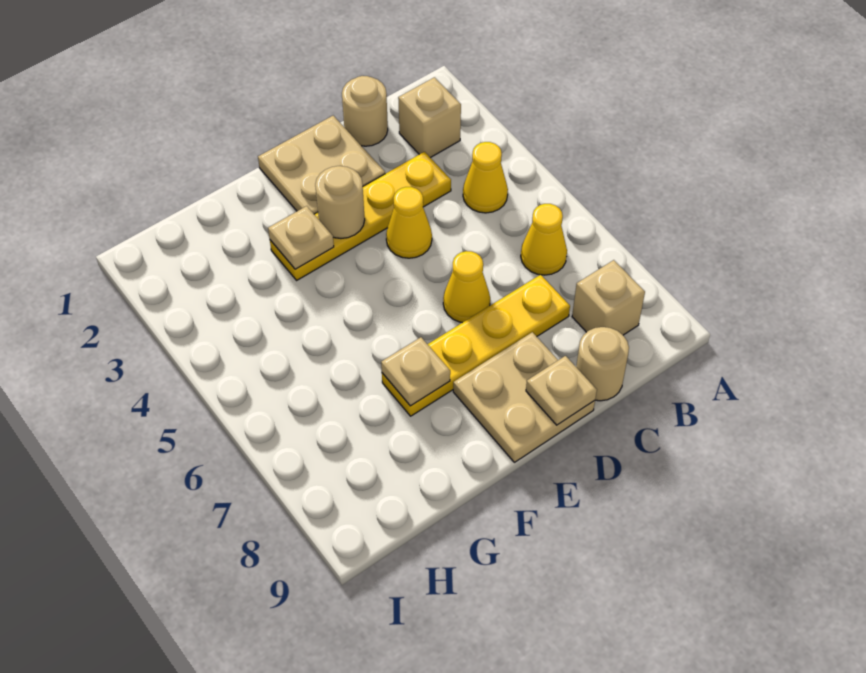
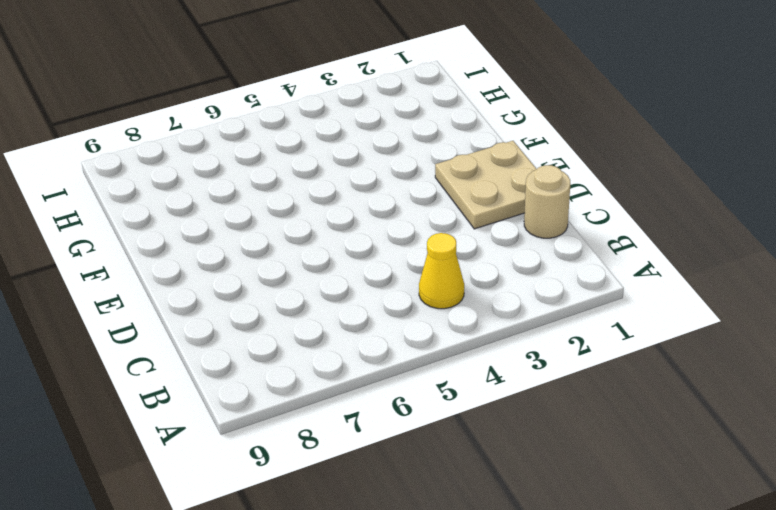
none -> tan brick B2 level 1
none -> yellow cone B6 level 1
none -> tan brick B8 level 1

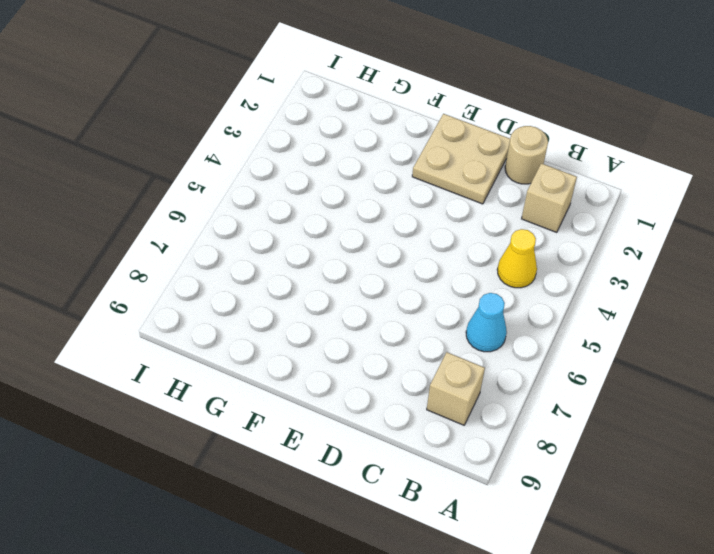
cyan cone B6 level 1 -> yellow cone B6 level 1
none -> yellow plate C3:F3 level 1
none -> yellow plate C7:F7 level 1
none -> tan round brick C9 level 1

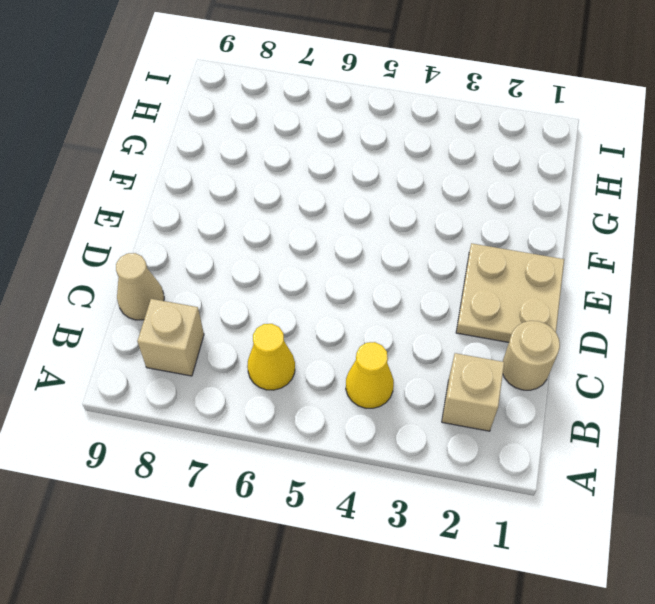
tan cone C9 level 1 -> tan round brick C9 level 1
none -> yellow plate C3:F3 level 1
none -> yellow plate C7:F7 level 1
none -> yellow cone D4 level 1

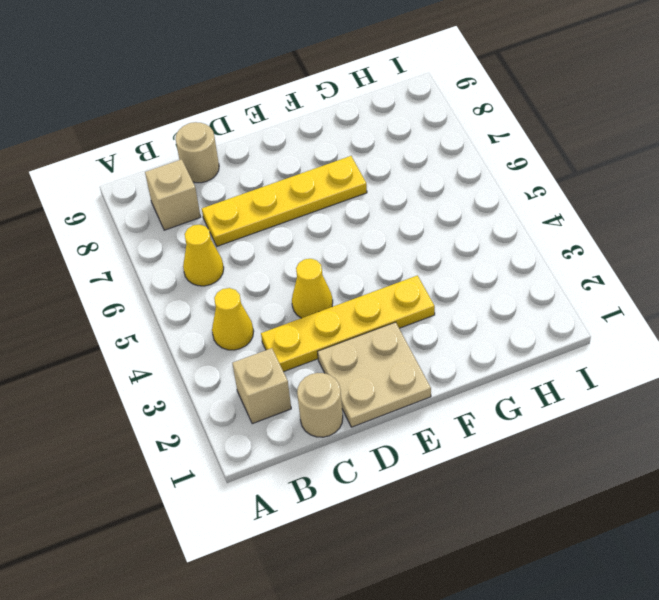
none -> yellow cone D6 level 1
none -> tan plate D8:E9 level 1
none -> tan plate D9 level 2

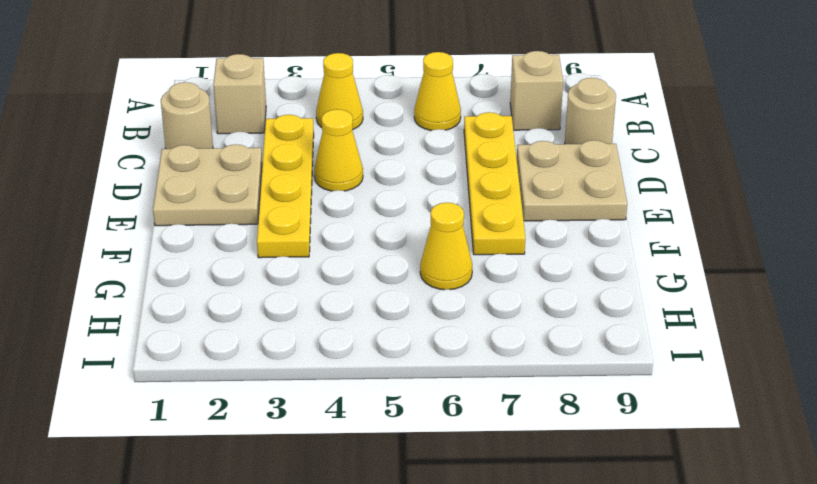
yellow cone G6 level 1 -> yellow cone D6 level 1
none -> tan plate D9 level 2
none -> tan round brick E3 level 2
none -> tan plate F3 level 2

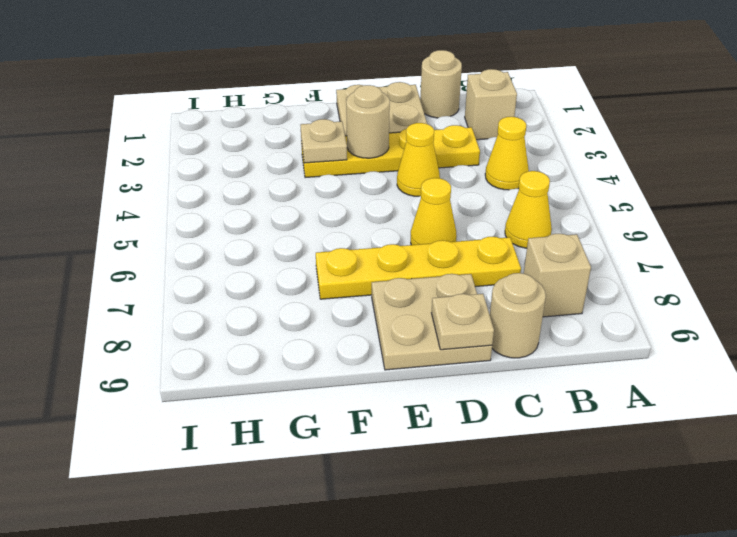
none -> tan plate F7 level 2

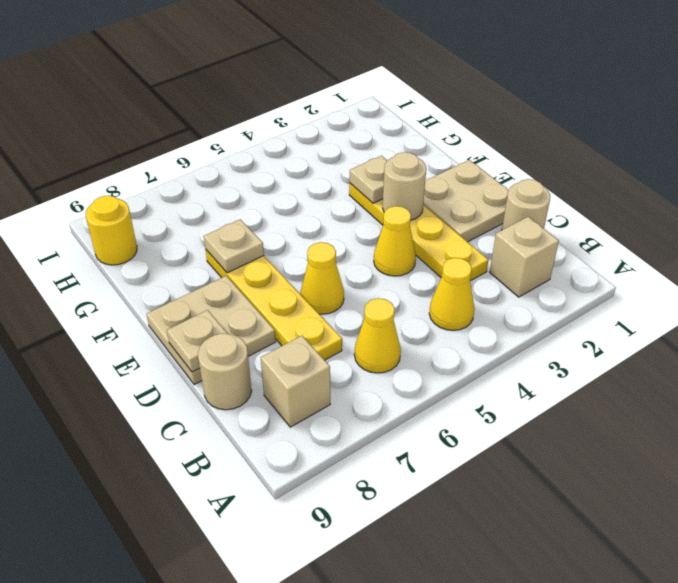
yellow round brick H9 level 1 -> none

